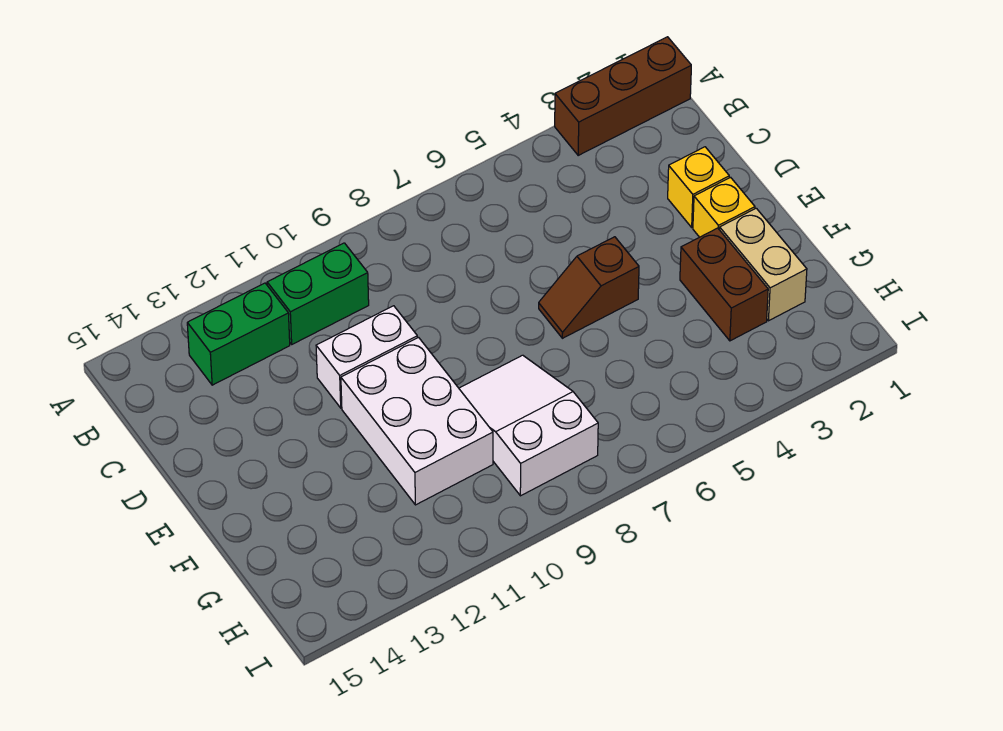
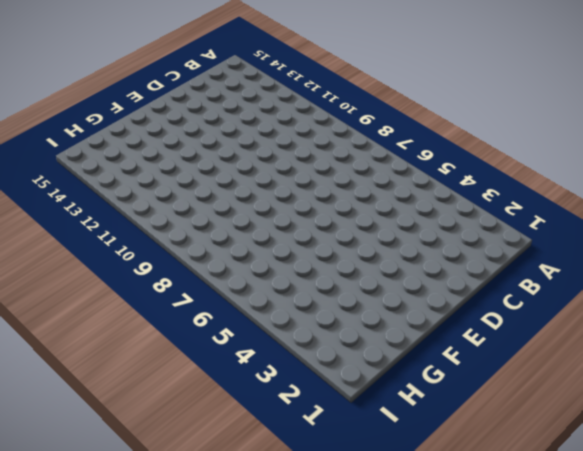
none -> brown brick A1:A3 level 1
none -> green brick B10:B11 level 1

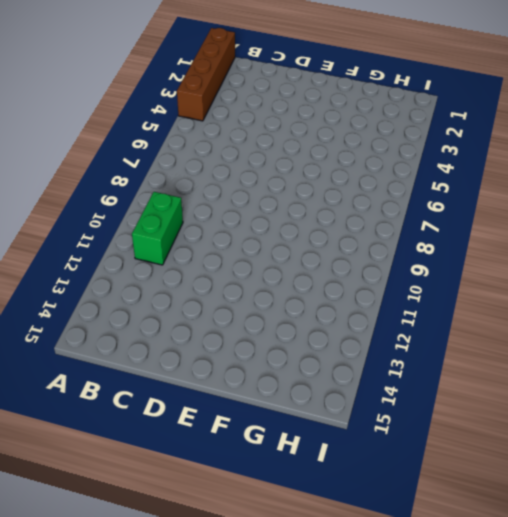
brown brick A1:A4 level 1 -> brown brick A1:A3 level 1
none -> green brick B12:B13 level 1
none -> yellow brick D2 level 1

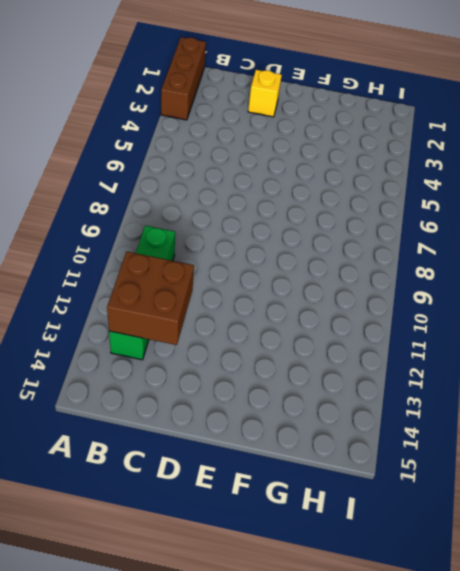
brown brick B12:C13 level 2 -> none
none -> white brick D10:D11 level 1
none -> yellow brick E2 level 1

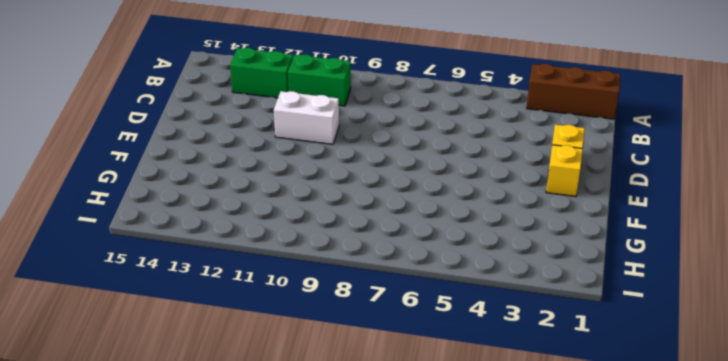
none -> brown slope E5:E6 level 1 top 5
none -> white brick E10:G11 level 1

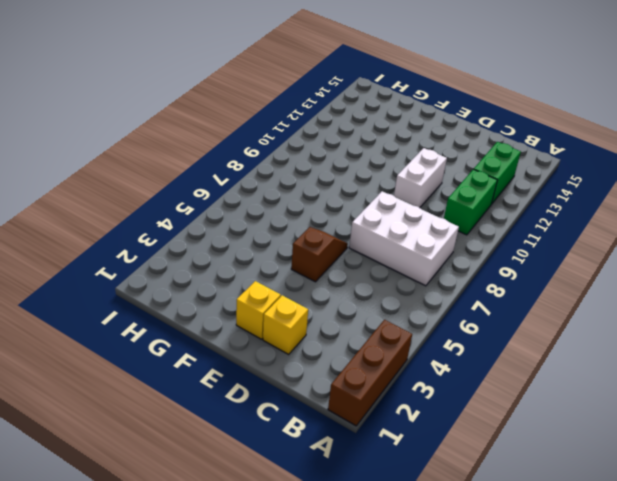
white brick B7:D8 level 1 -> white brick E10:G11 level 1
none -> tan brick F2:G2 level 1
none -> brown brick F3:G3 level 1

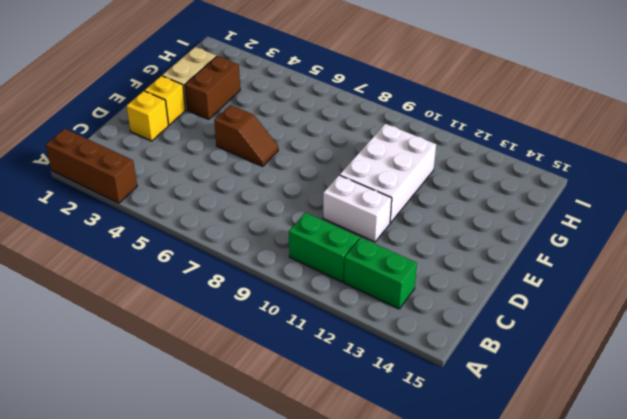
none -> white slope F8:H9 level 1 top H

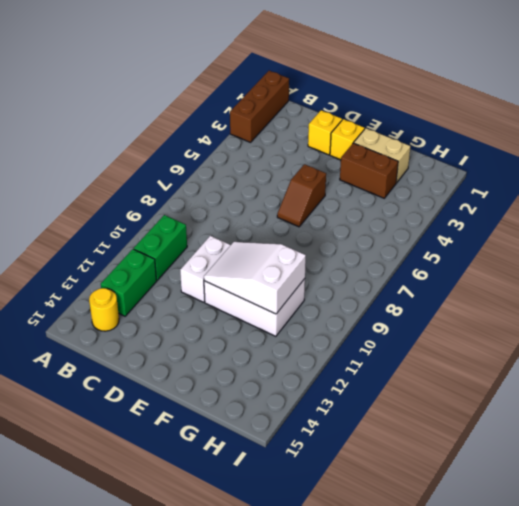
yellow round brick B14 level 1 -> none
white slope E10:G11 level 2 top G -> white slope F8:H9 level 1 top H

